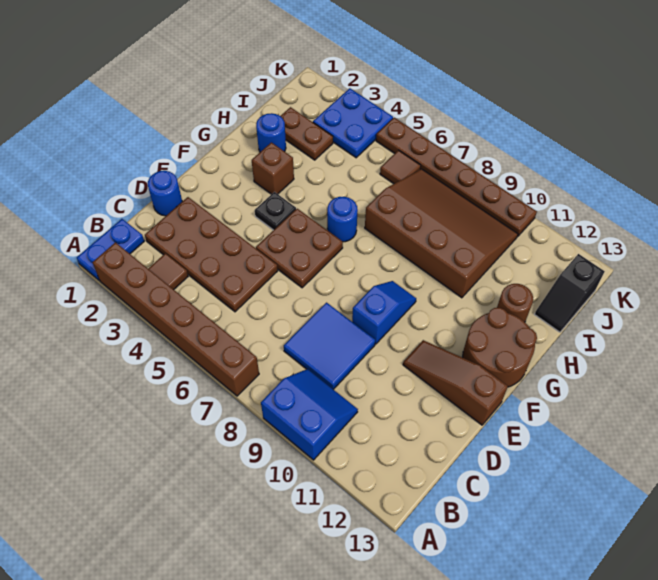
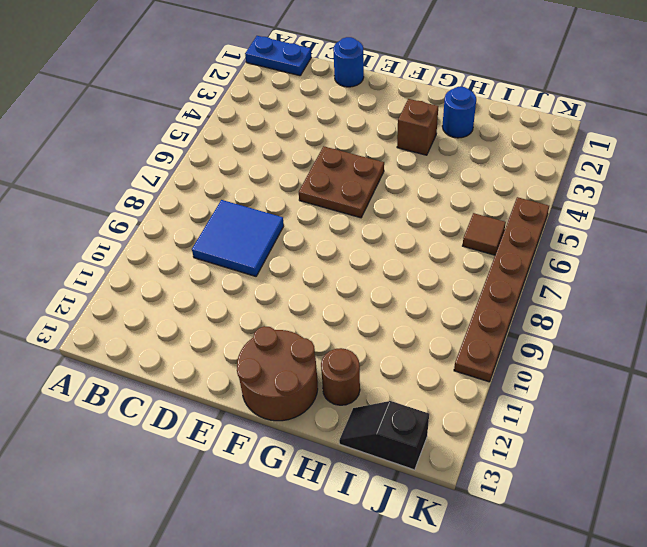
none -> brown brick A2:A7 level 1
none -> blue slope A9:B10 level 1 top A
none -> brown tile B3 level 1

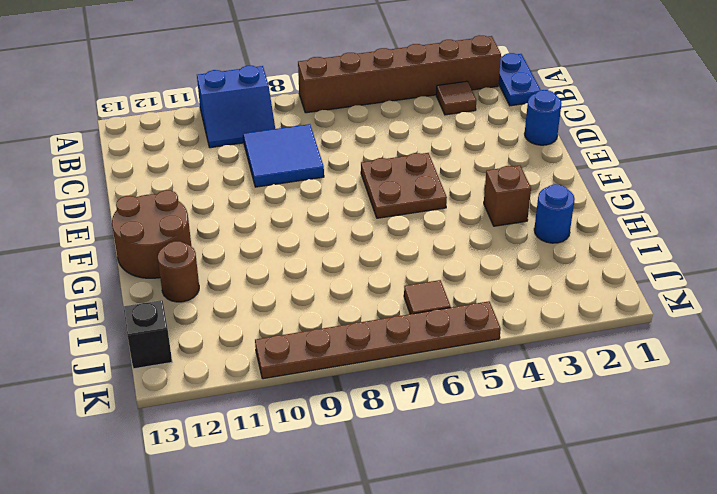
none -> brown plate C2:D5 level 1
none -> blue slope E9:F9 level 1 top E
none -> brown slope E11:E13 level 1 top 13

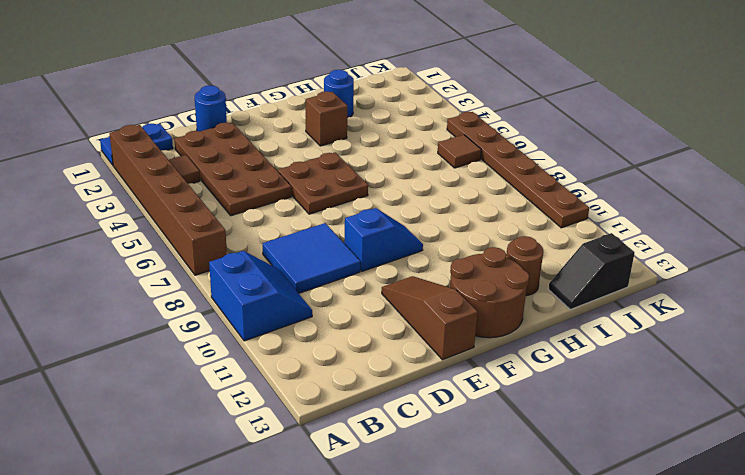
none -> black plate F4 level 1
none -> blue round brick G6 level 1
none -> brown slope H7:J10 level 1 top H

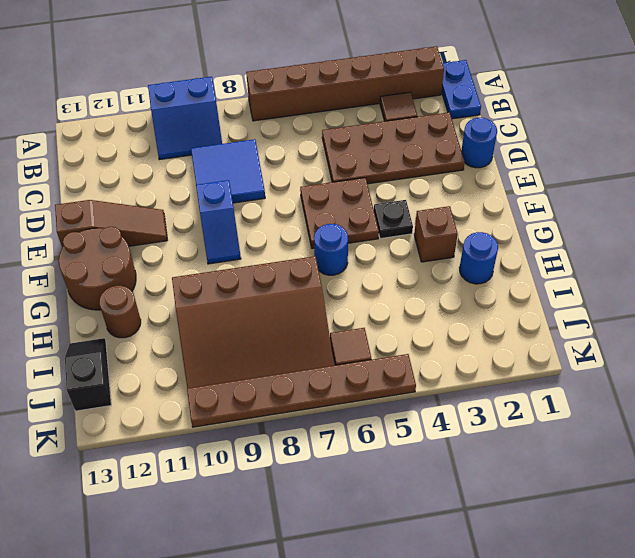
none -> brown plate I2:I3 level 1
none -> blue plate J3:K4 level 1

